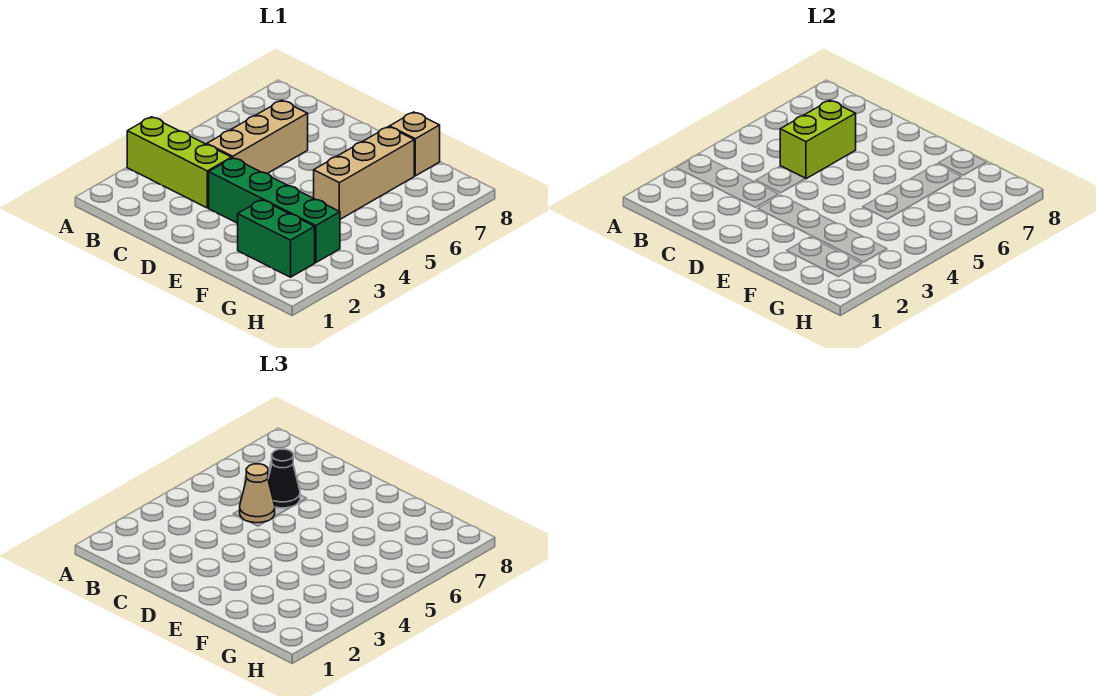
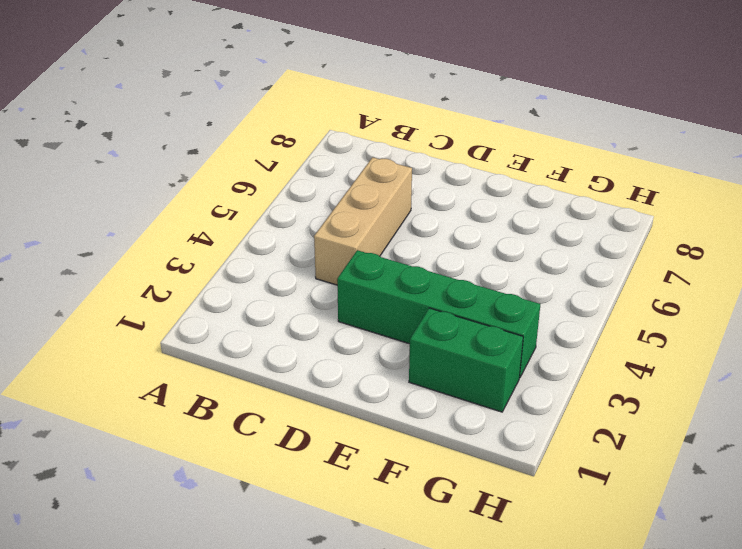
none -> lime brick A3:C3 level 1
none -> tan brick F5:F7 level 1

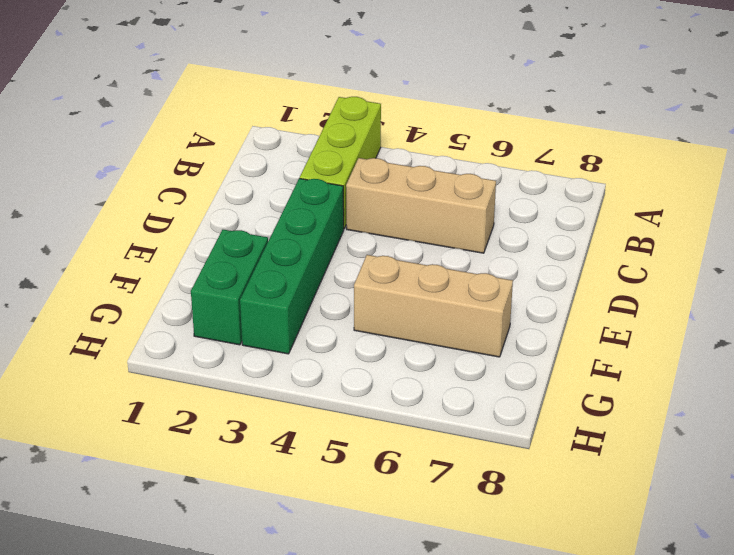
none -> tan brick F8 level 1
none -> lime brick C5:C6 level 2

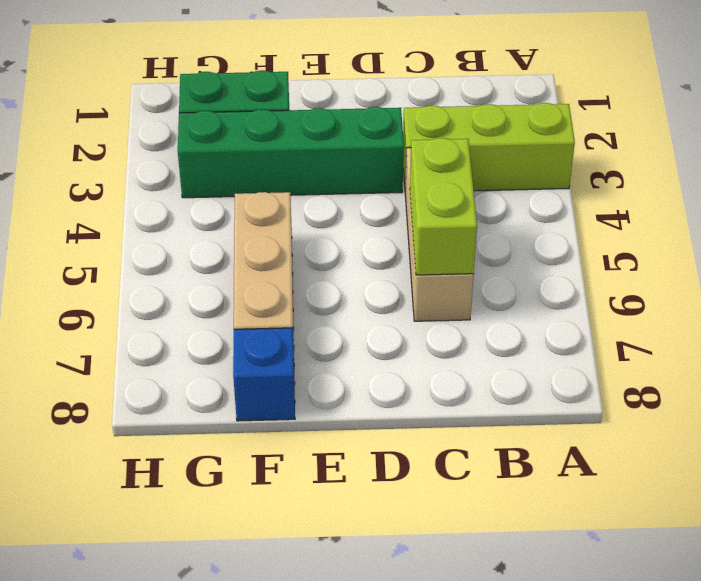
blue brick F8 level 1 -> tan brick F8 level 1
none -> tan cone C5 level 3
none -> black cone C6 level 3

